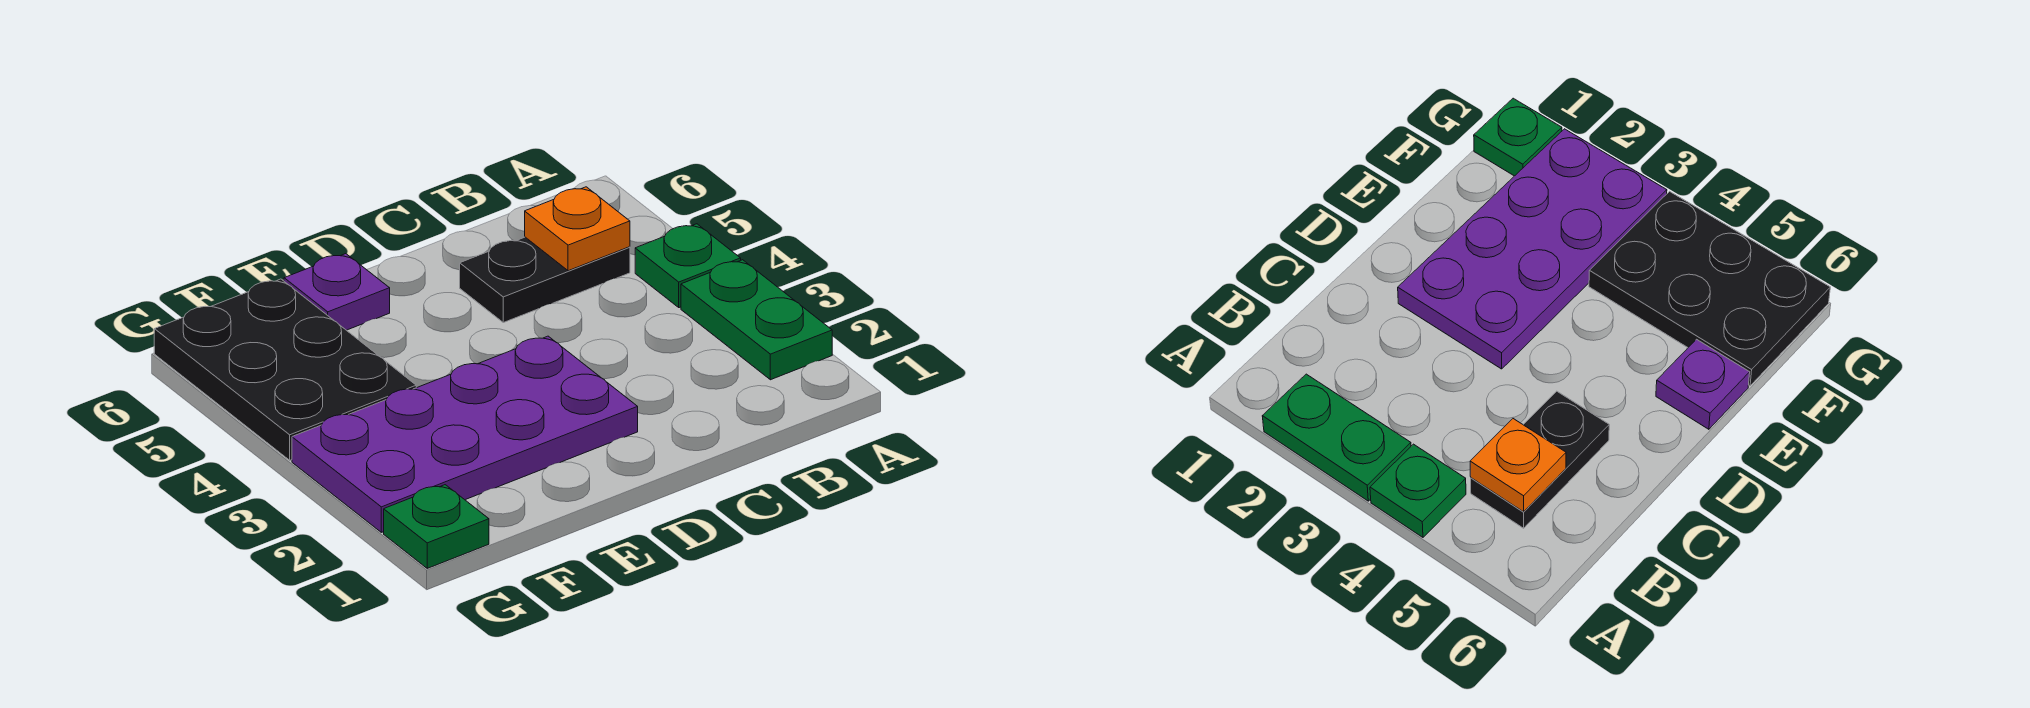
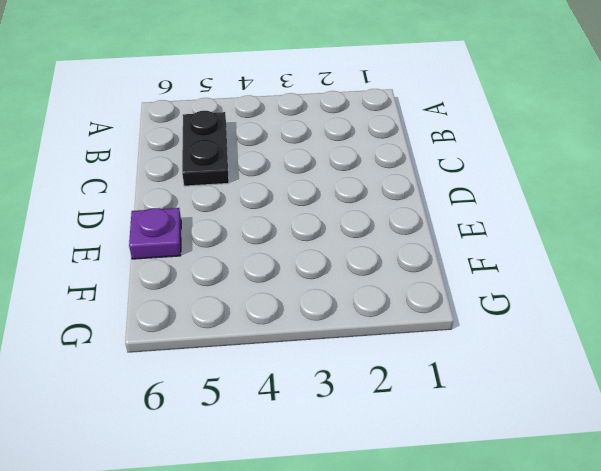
none -> green plate A2:A3 level 1
none -> green plate A4 level 1

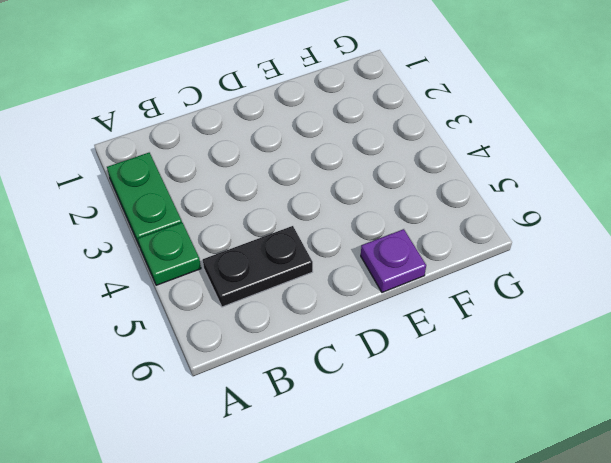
none -> purple plate D2:G3 level 1
none -> black plate F4:G6 level 1

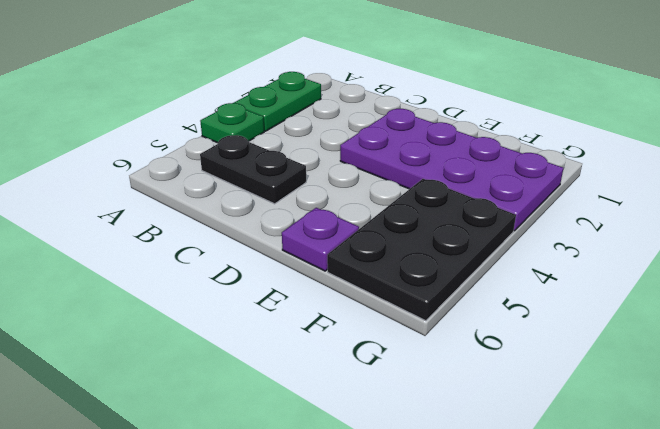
none -> green plate G1 level 1
none -> orange plate B5 level 2

